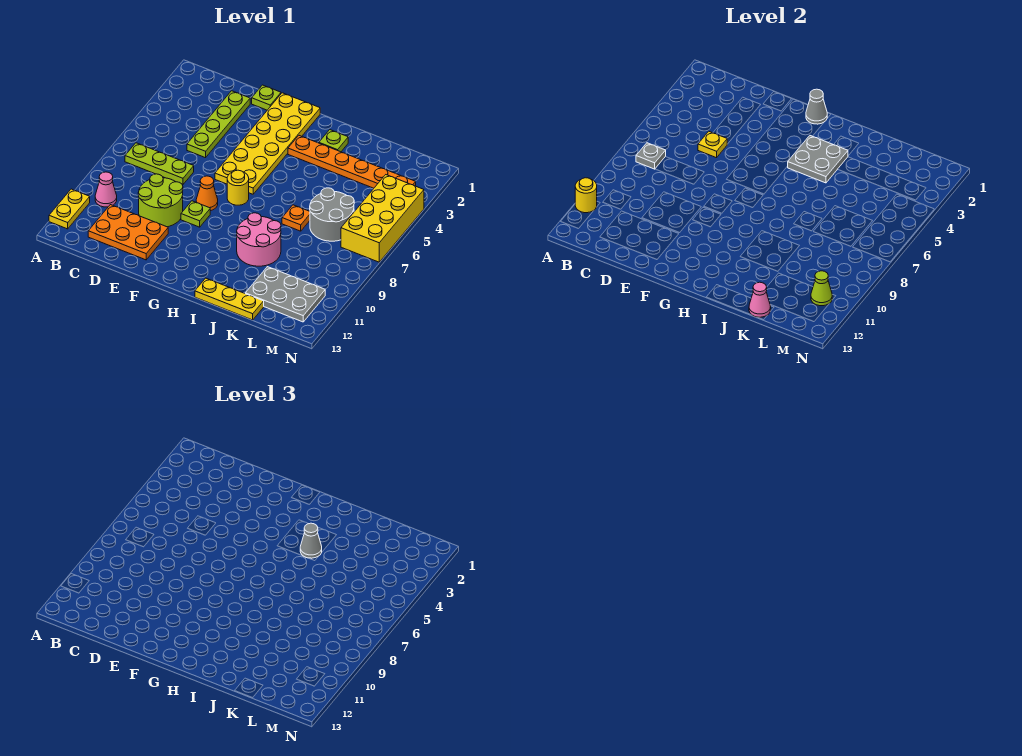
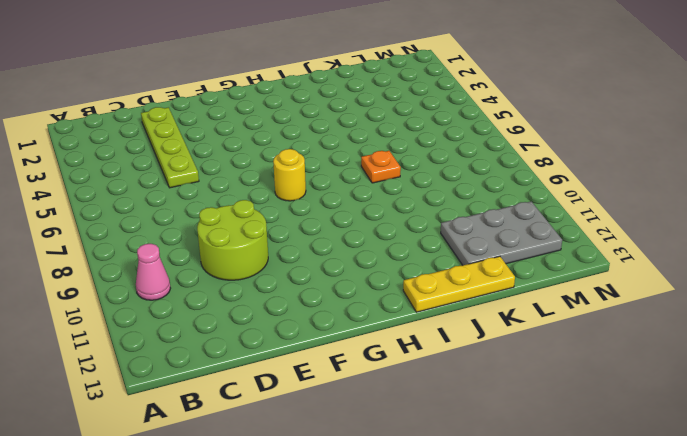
none -> yellow plate A11:A12 level 1
none -> lime plate B7:D7 level 1
none -> orange plate C11:E12 level 1

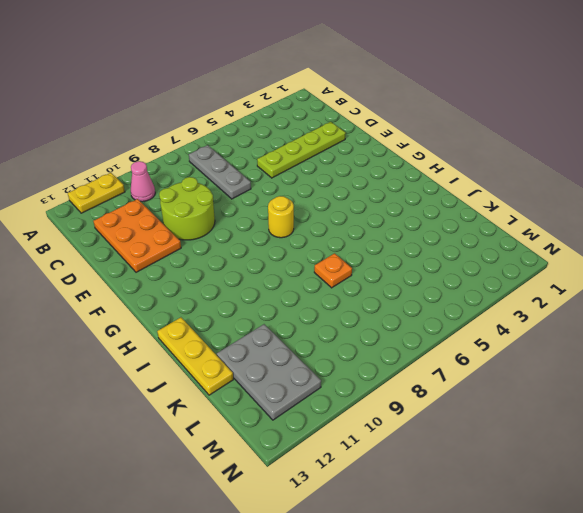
grey plate B7:D7 level 1 -> lime plate B7:D7 level 1
none -> lime plate E1 level 1
none -> yellow plate F1:G6 level 1
none -> orange cone F8 level 1

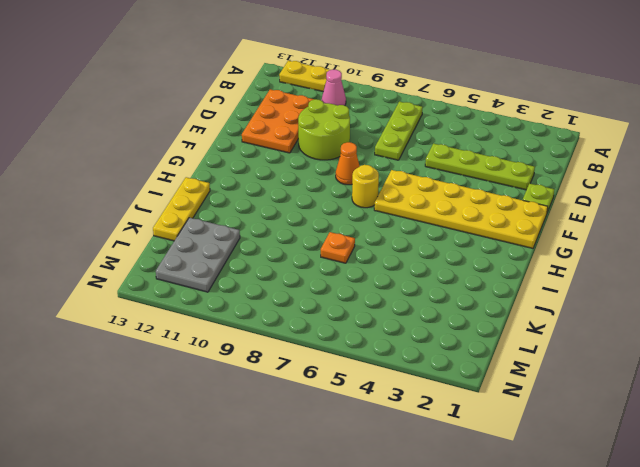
none -> lime plate F9 level 1
none -> orange plate H3:M3 level 1
none -> lime plate I2 level 1

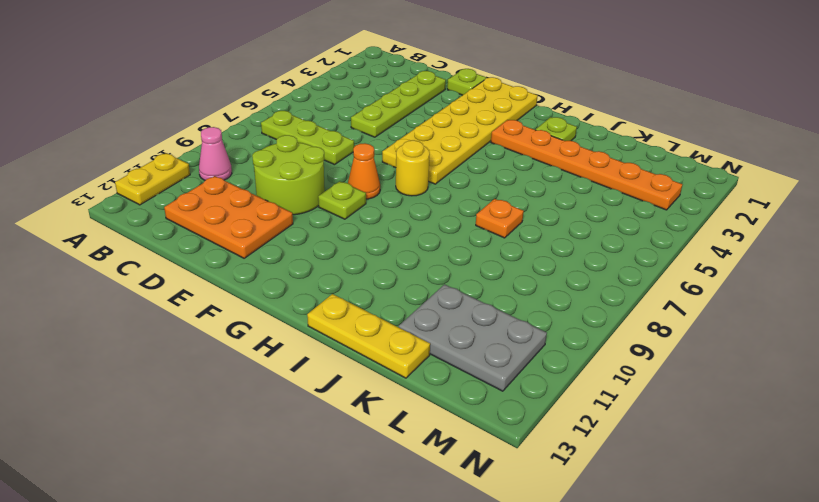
none -> pink round brick I9:J10 level 1
none -> grey round brick K6:L7 level 1
none -> yellow brick M4:N7 level 1

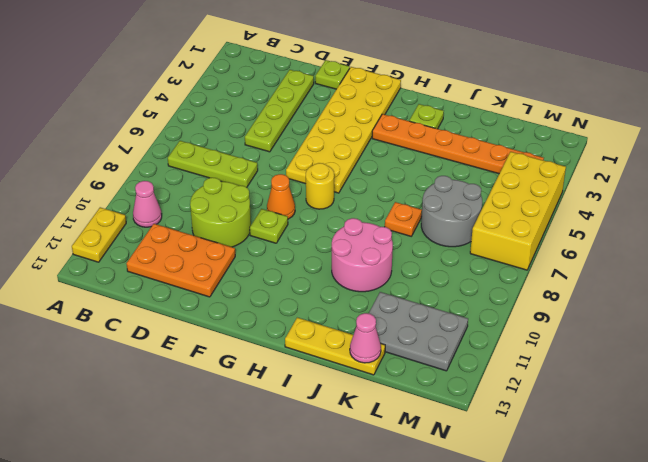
none -> yellow round brick A11 level 2
none -> grey plate B7 level 2
none -> yellow plate D5 level 2

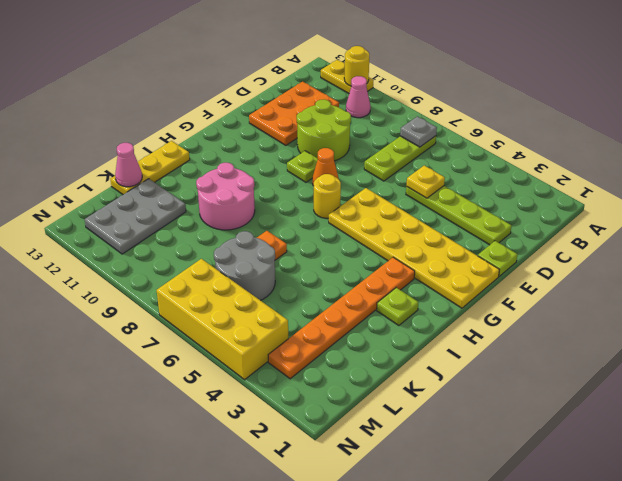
none -> grey cone G1 level 2
none -> grey plate H3:I4 level 2
none -> lime cone M11 level 2

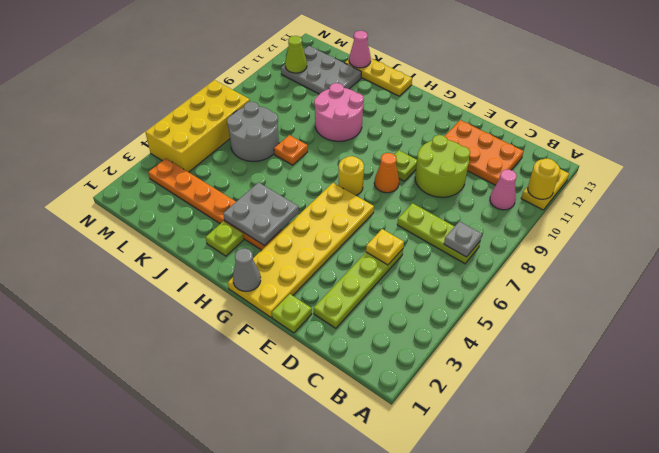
none -> grey cone I4 level 3

